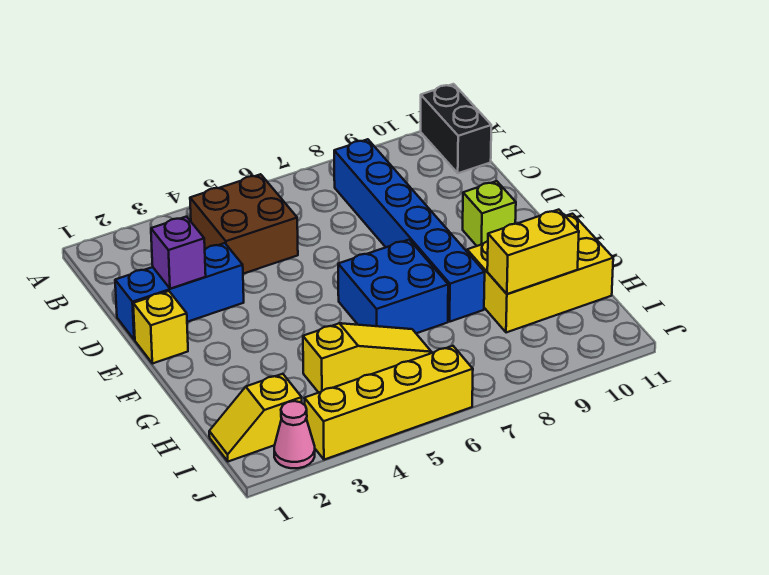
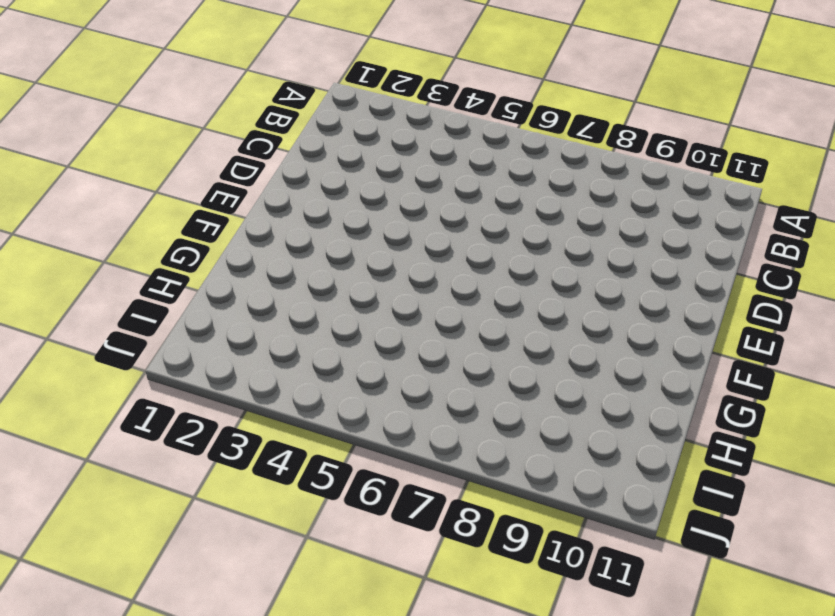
none -> black brick A11:B11 level 1
none -> brown brick B4:C5 level 1
none -> blue brick B8:G8 level 1

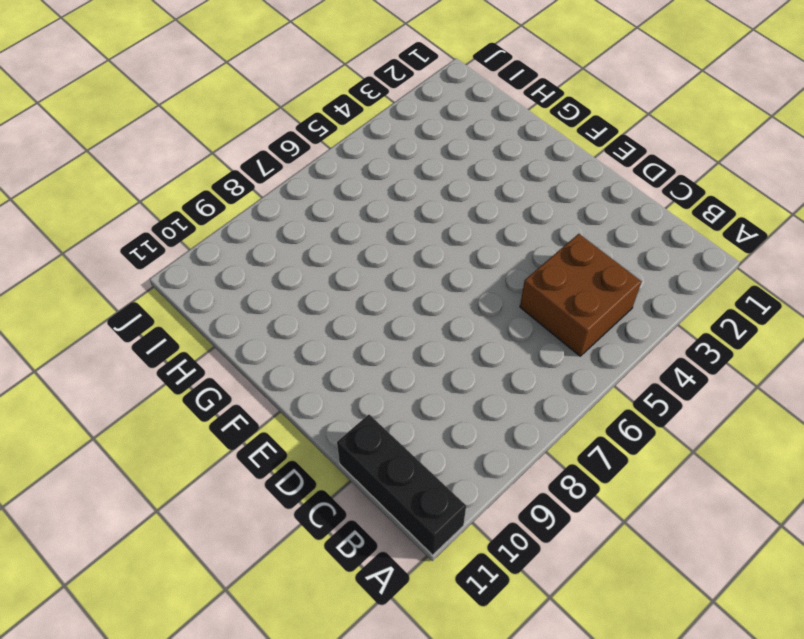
black brick A11:C11 level 1 -> black brick A11:B11 level 1
none -> blue brick B8:G8 level 1
none -> blue brick D1:D3 level 1
none -> yellow brick E1 level 1

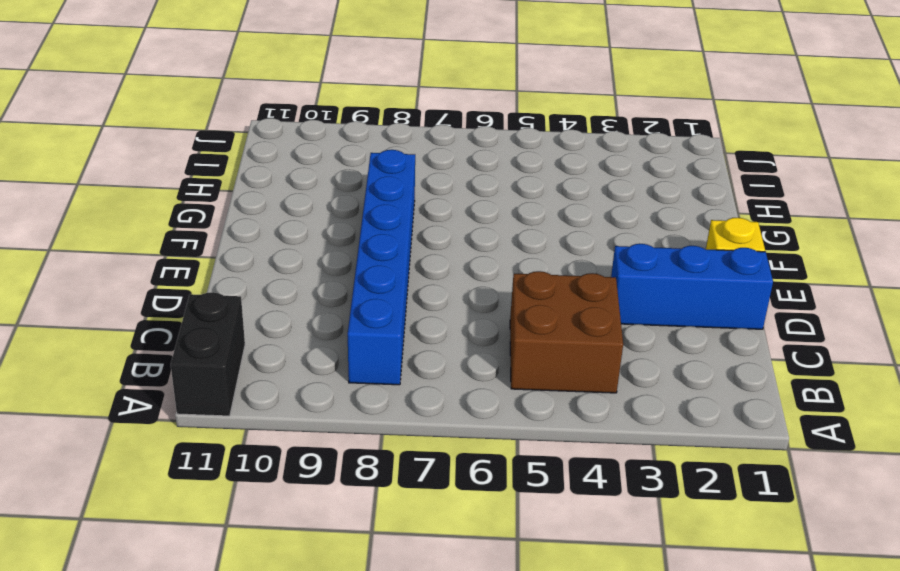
none -> lime brick E10 level 1
none -> blue brick F6:G7 level 1
none -> yellow brick G9:H11 level 1

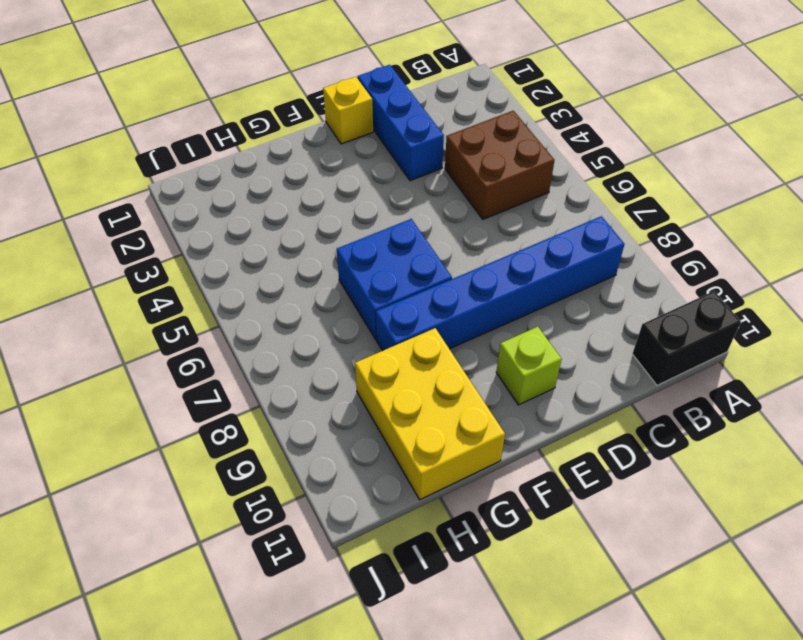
none -> yellow slope H4:H6 level 1 top 4
none -> yellow slope I1:I2 level 1 top 2
none -> pink cone J2 level 1

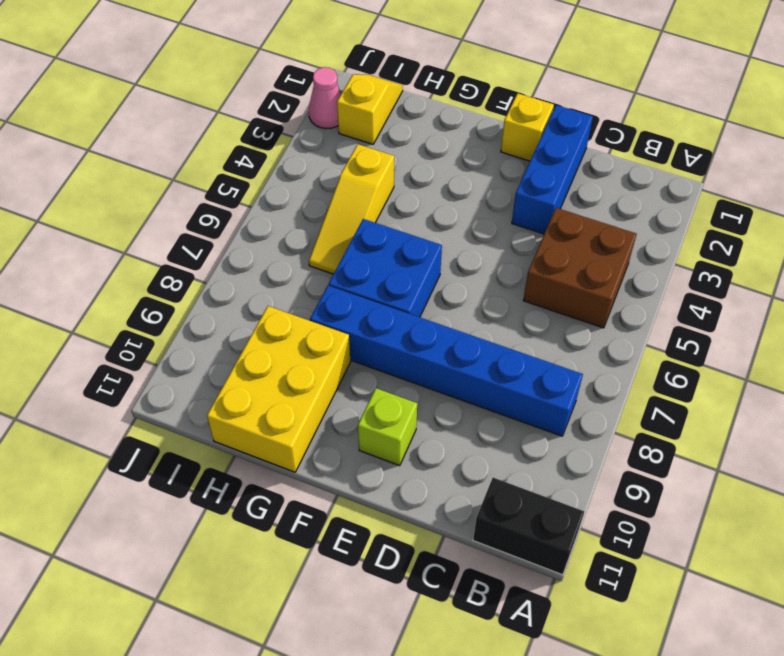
none -> yellow brick J3:J6 level 1
none -> purple brick D2 level 2
none -> yellow brick H9:H10 level 2

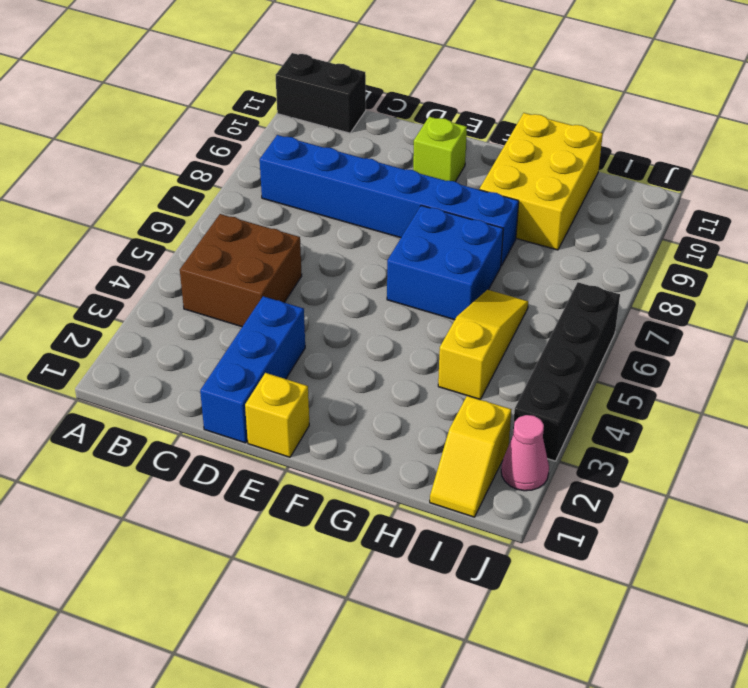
black brick J3:J6 level 1 -> yellow brick J3:J6 level 1
none -> purple brick D2 level 2
none -> yellow brick H9:H10 level 2

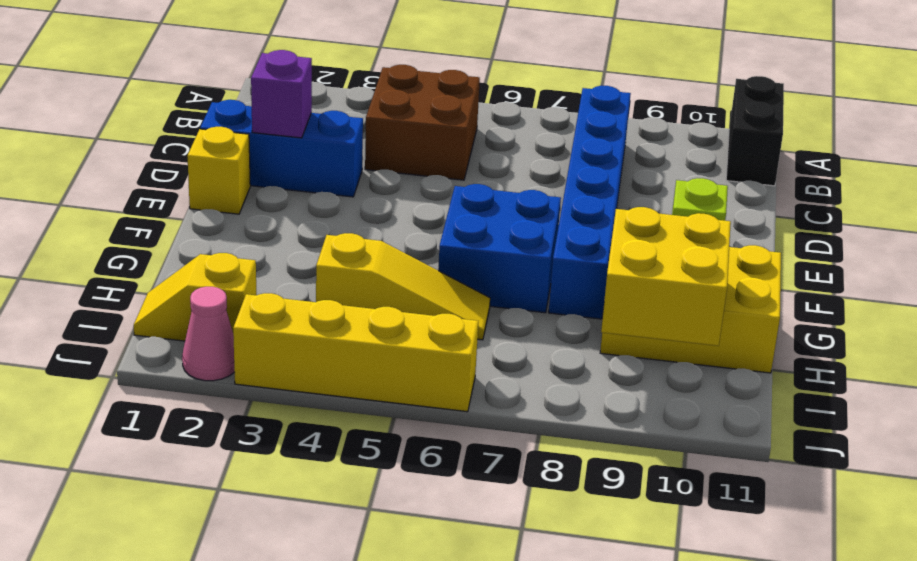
yellow brick H9:I10 level 2 -> yellow brick H9:H10 level 2

